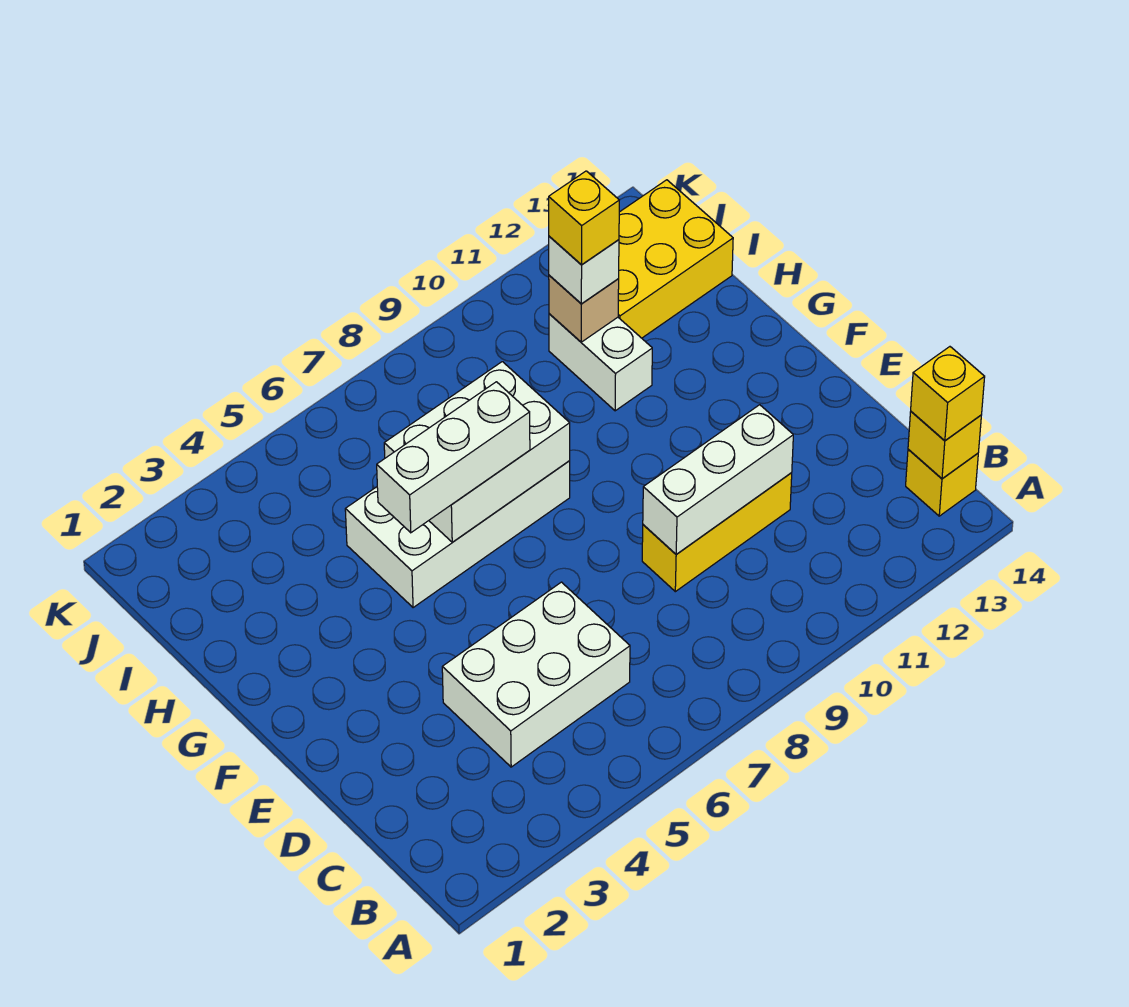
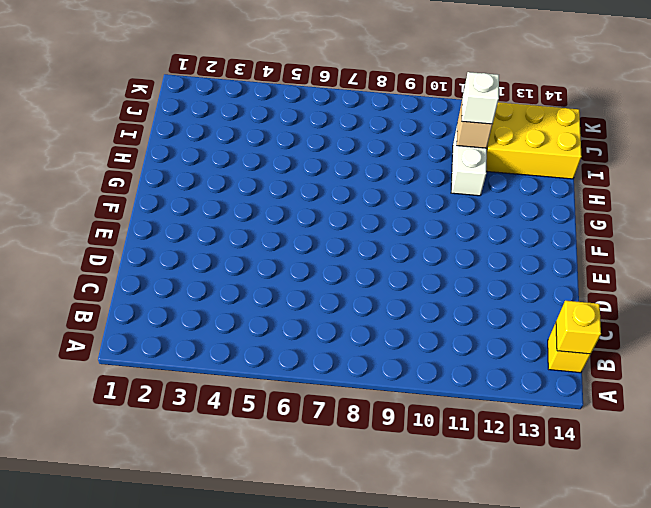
none -> white brick C4:D6 level 1
none -> yellow brick D9:D11 level 1
none -> white brick G5:H8 level 1

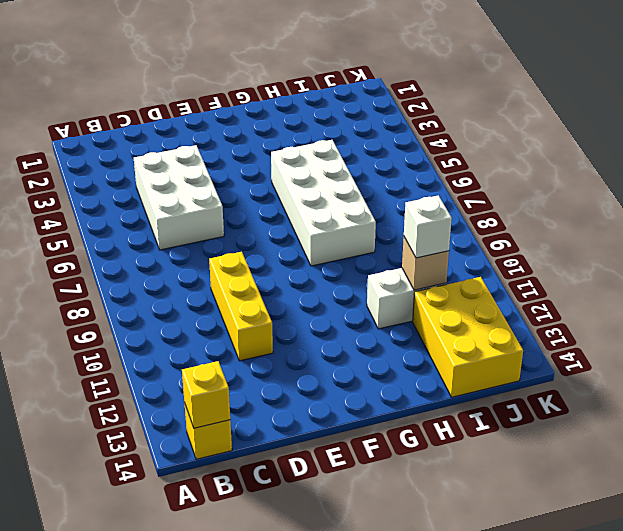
none -> white brick D9:D11 level 2
none -> white brick G6:H8 level 2
none -> yellow brick B14 level 3

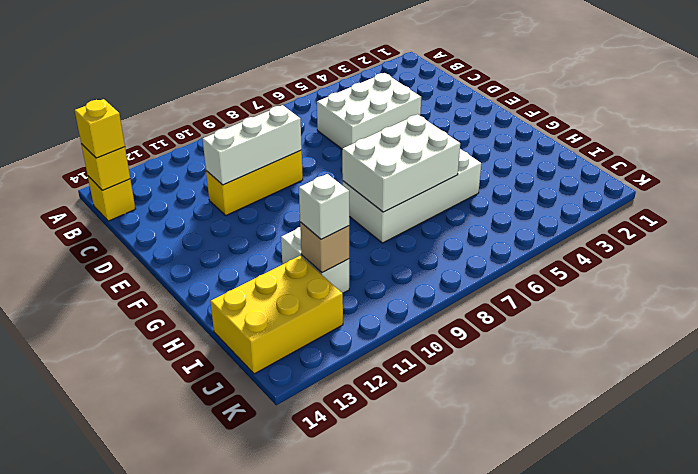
none -> white brick G5:G7 level 3
none -> yellow brick I11 level 4

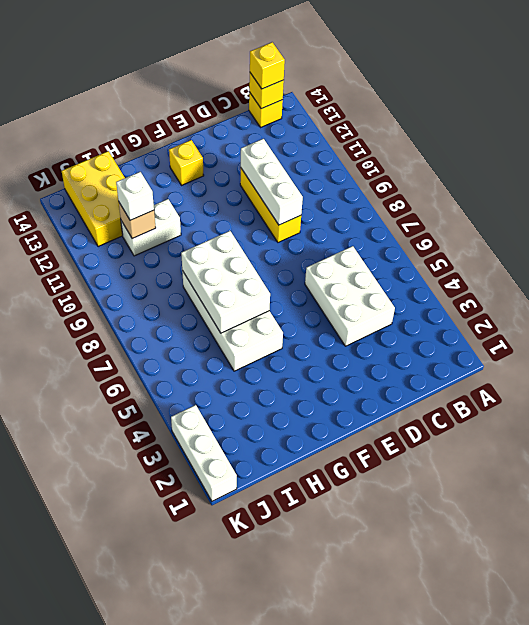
yellow brick F13 level 1 -> yellow brick I11 level 4
white brick K1:K3 level 1 -> white brick G5:G7 level 3

